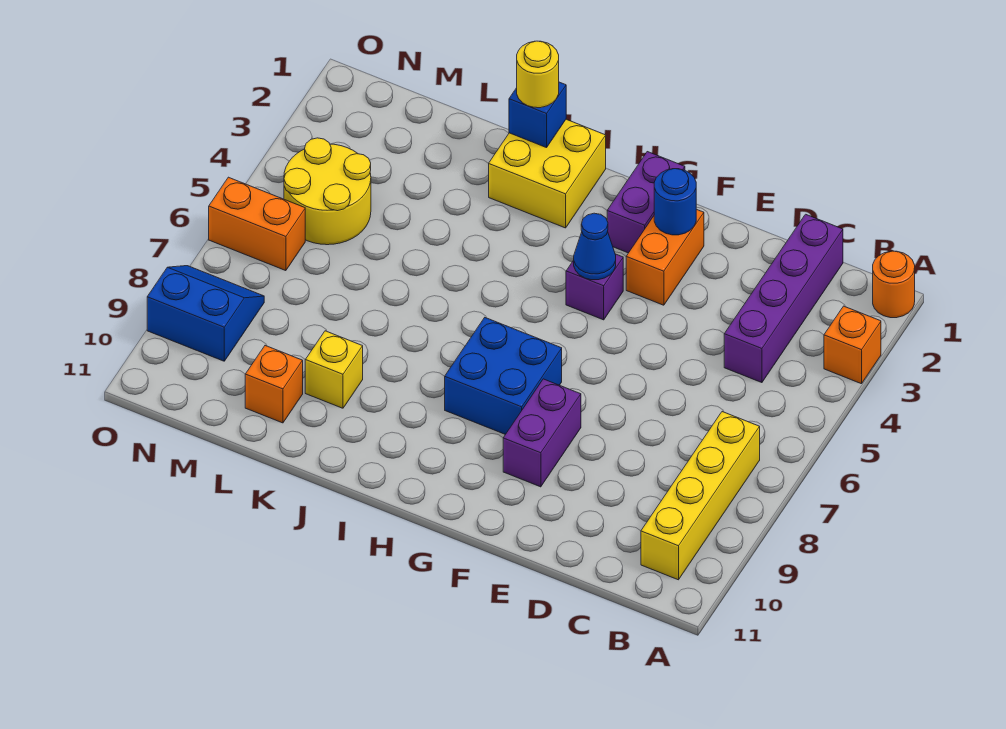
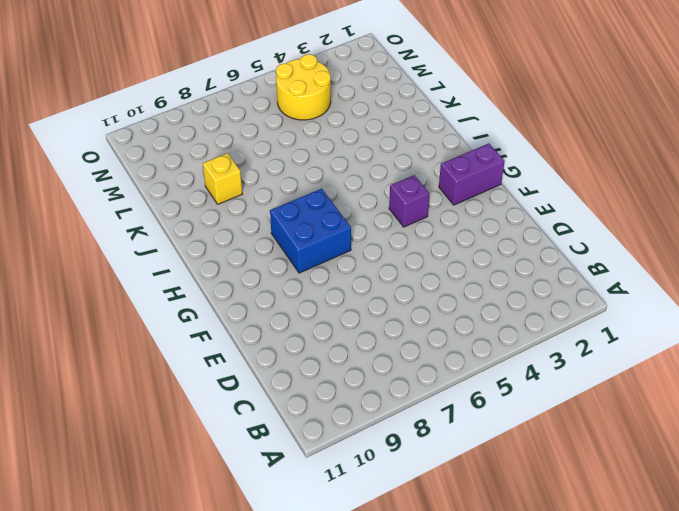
none -> orange round brick A1 level 1
none -> orange brick A3 level 1
none -> yellow brick B7:B10 level 1

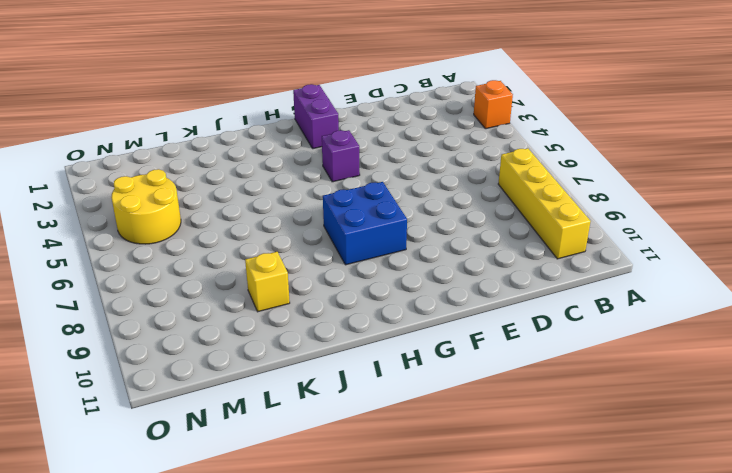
none -> orange round brick A1 level 1
none -> purple brick C1:C4 level 1
none -> orange brick F2:F3 level 1

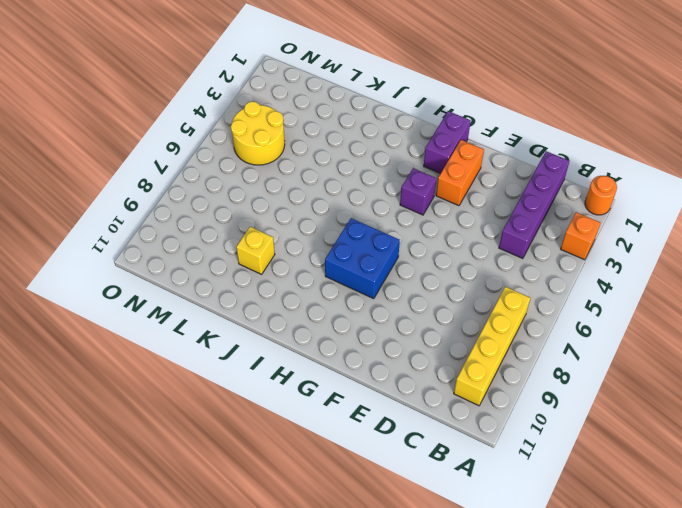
none -> purple brick F8:F9 level 1
none -> yellow brick I1:J2 level 1
none -> orange brick L10 level 1

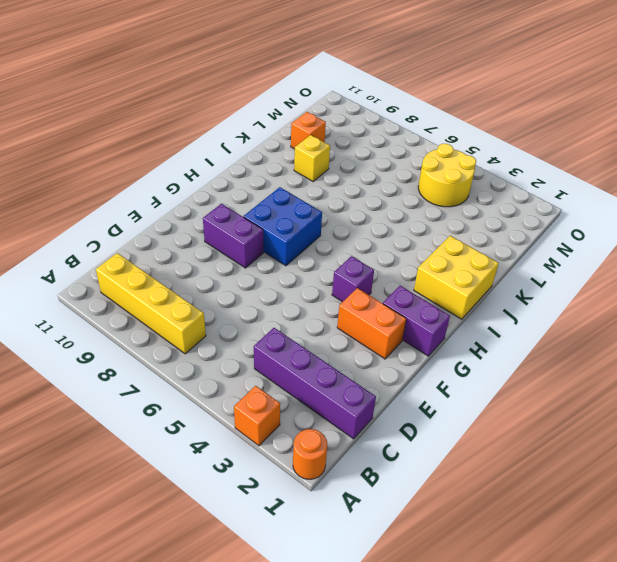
none -> orange brick N6:O6 level 1
none -> blue slope N8:O9 level 1 top 9
none -> blue round brick F2 level 2

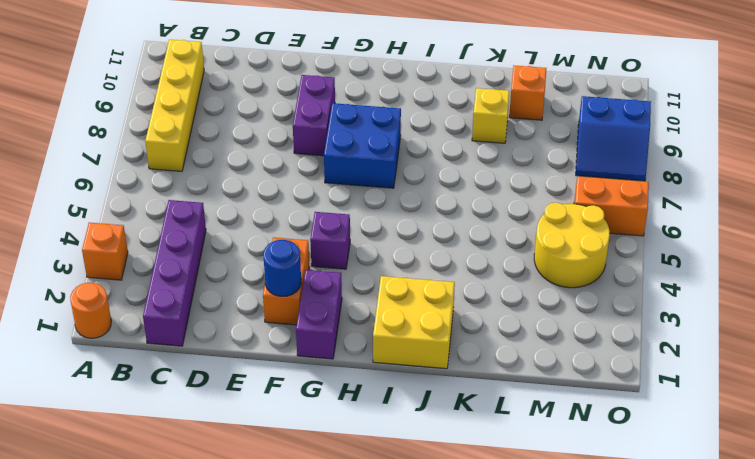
none -> blue cone G4 level 2
none -> blue brick J1 level 2
none -> yellow round brick J1 level 3

